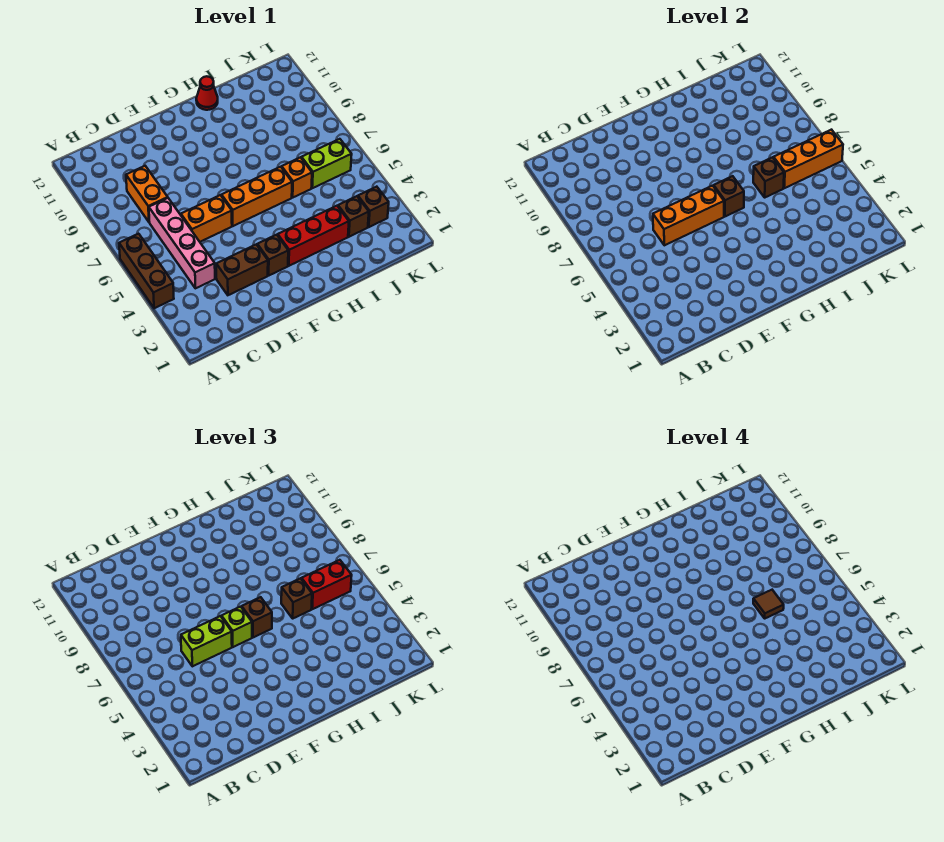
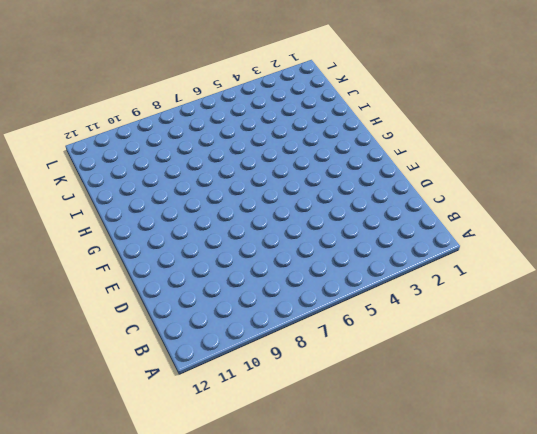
none -> brown brick A4:A6 level 1
none -> pink brick C4:C7 level 1
none -> orange brick C8:C9 level 1

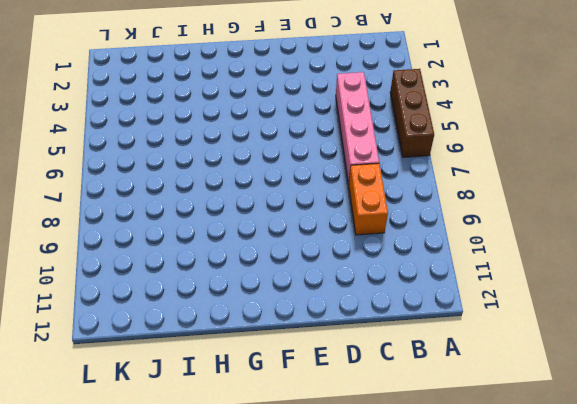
none -> brown brick D3:E3 level 1
none -> orange brick D6:E6 level 1
none -> brown brick F3 level 1

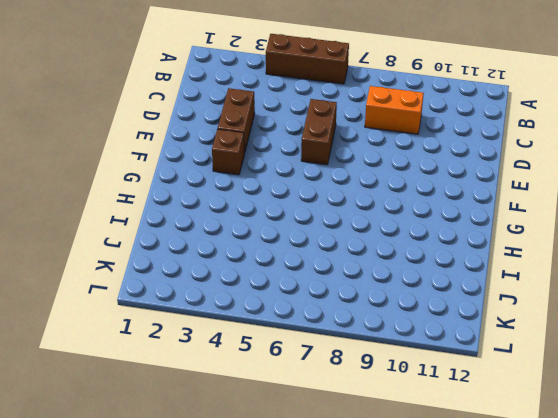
brown brick D6:E6 level 1 -> orange brick D6:E6 level 1
none -> pink brick C4:C7 level 1
none -> orange brick F6:H6 level 1
none -> red brick G3:I3 level 1

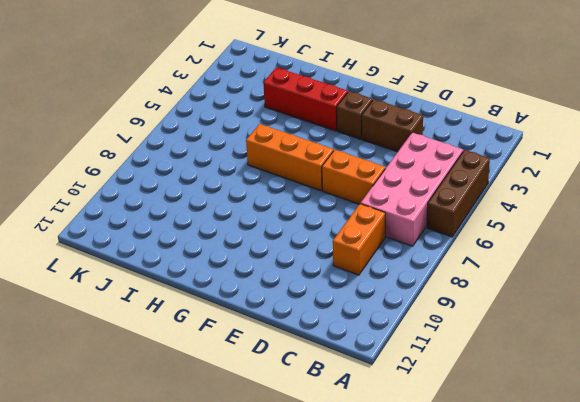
pink brick B4:C7 level 1 -> pink brick C4:C7 level 1
none -> red cone H12 level 1
none -> orange brick I6 level 1
none -> brown brick J3 level 1

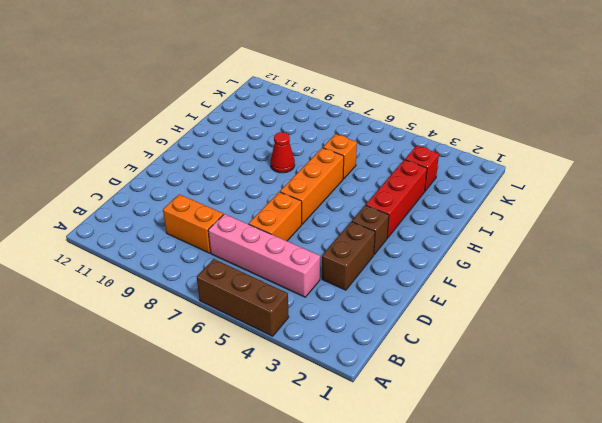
red cone H8 level 1 -> red cone H12 level 1
red brick J3 level 1 -> brown brick J3 level 1
none -> lime brick J6:K6 level 1
none -> brown brick K3 level 1
none -> orange brick D6:F6 level 2

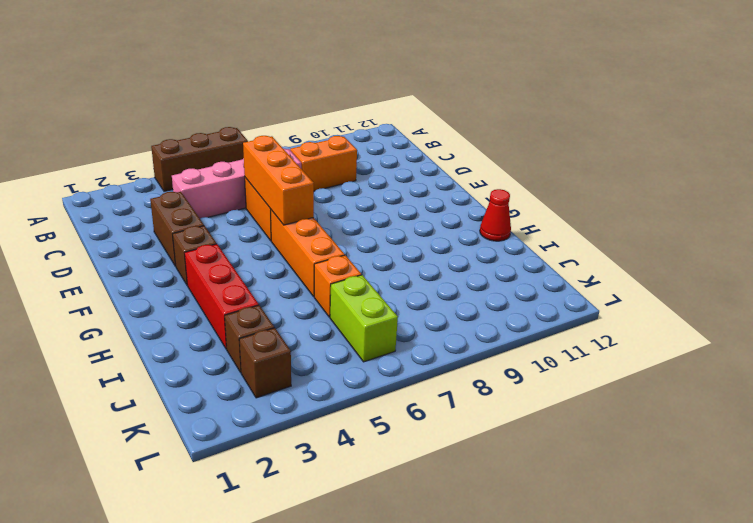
none -> brown brick G6 level 2
none -> brown brick I6 level 2
none -> orange brick J6:L6 level 2

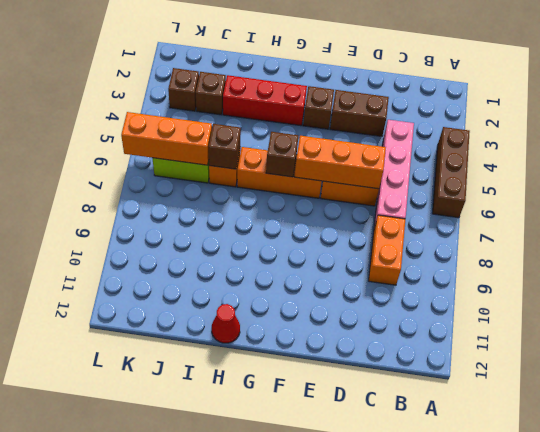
none -> lime brick D6:E6 level 3
none -> lime brick F6 level 3
none -> brown brick G6 level 3

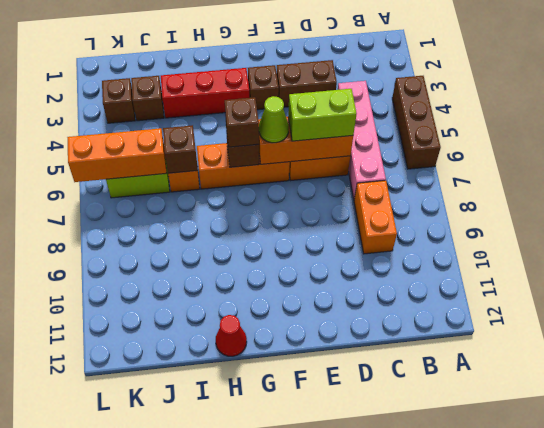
lime cone F6 level 3 -> lime brick F6 level 3
none -> brown brick I6 level 3
none -> red brick J6:K6 level 3
none -> brown tile I6 level 4

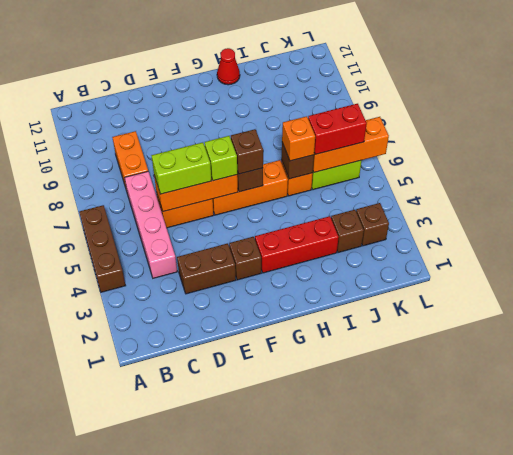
orange brick I6 level 3 -> brown brick I6 level 3
none -> brown tile I6 level 4

